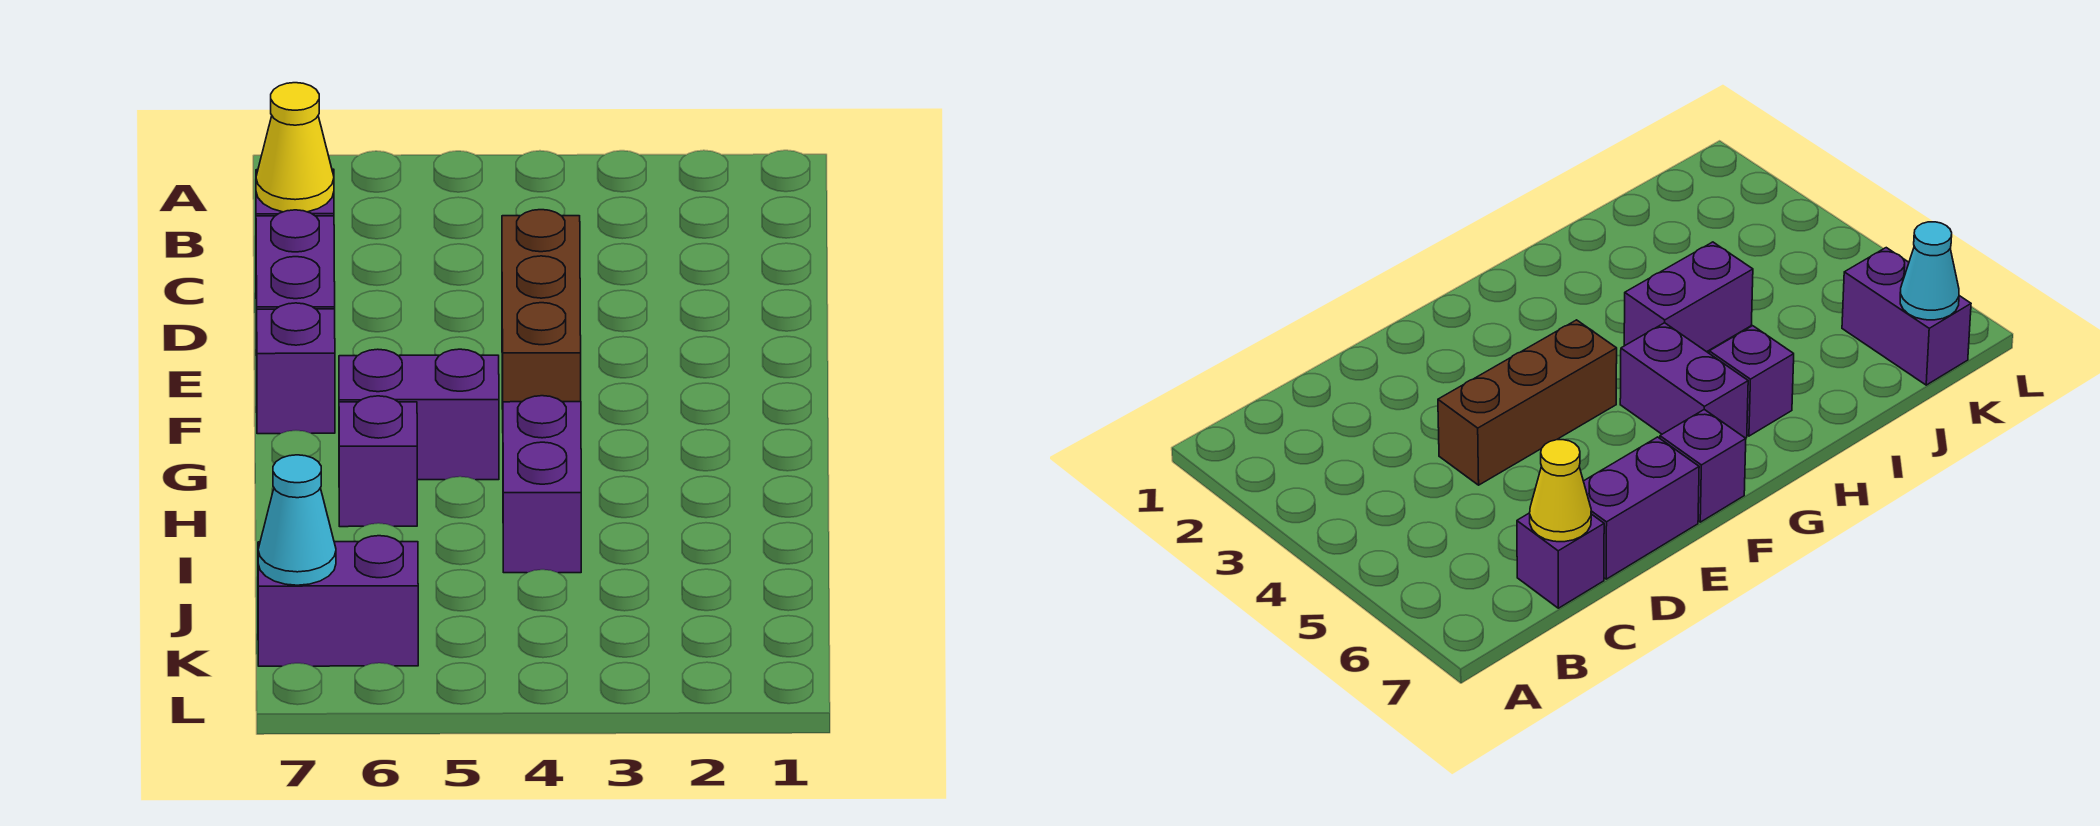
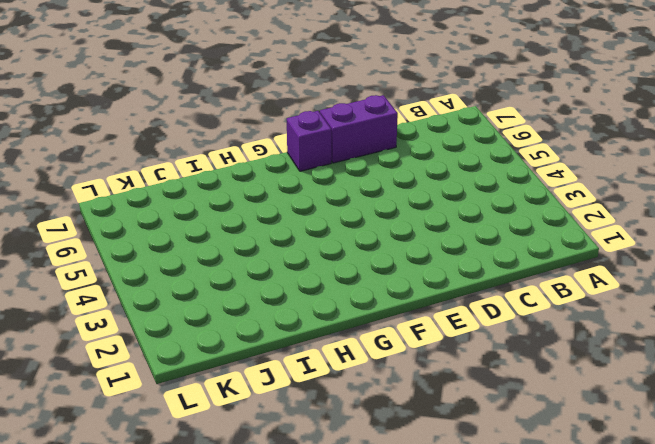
none -> purple brick C7 level 1
none -> brown brick D4:F4 level 1

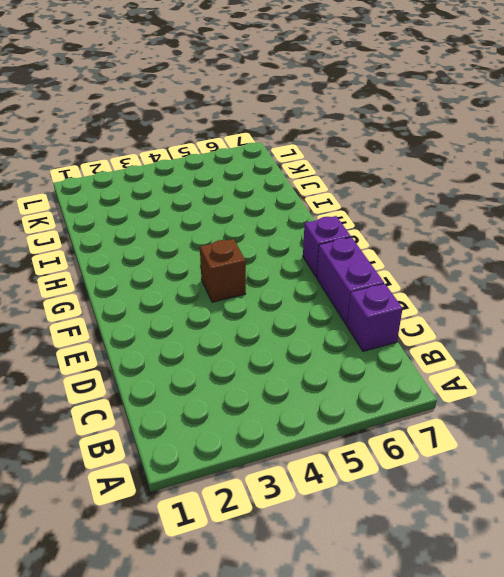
brown brick F4 level 1 -> brown brick D4:F4 level 1
none -> purple brick G5:G6 level 1
none -> purple brick H4:I4 level 1

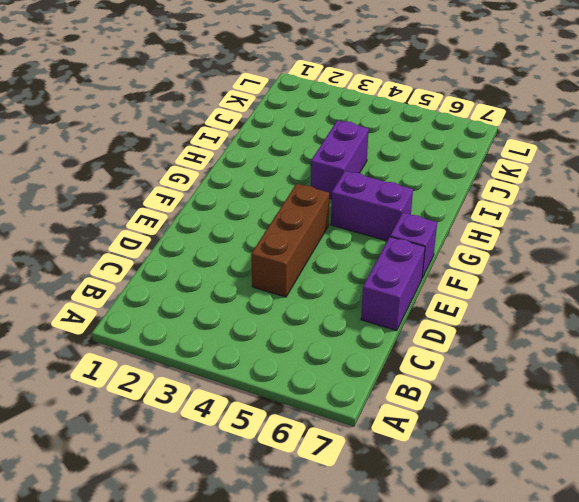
none -> purple brick C7 level 1
none -> purple brick H6 level 1

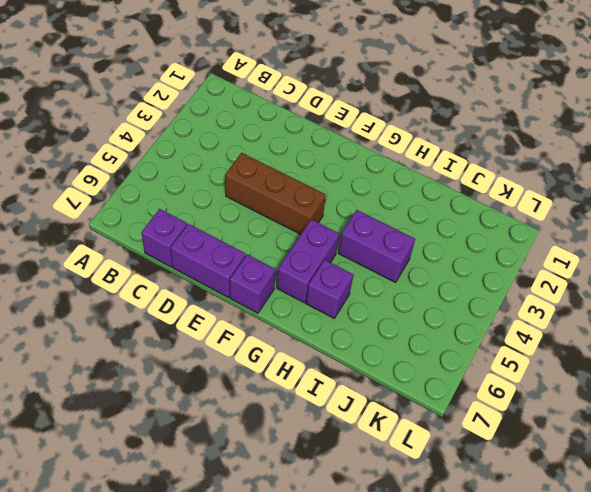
none -> purple brick K6:K7 level 1
none -> yellow cone C7 level 2

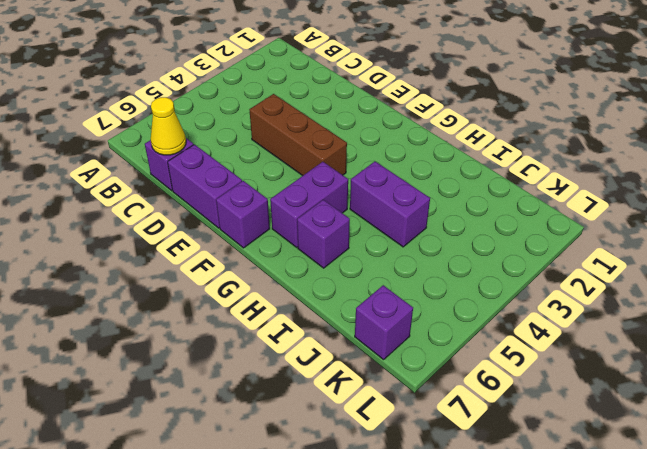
purple brick K7 level 1 -> purple brick K6:K7 level 1
none -> cyan cone K7 level 2

